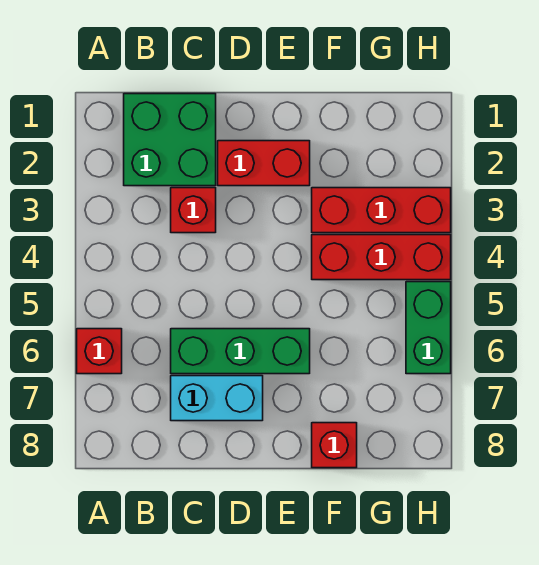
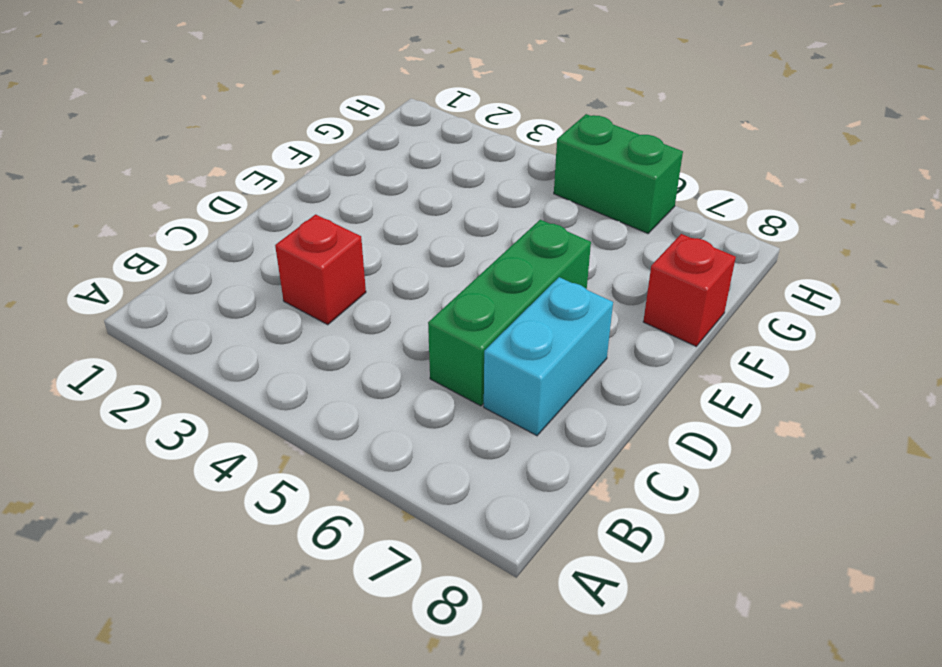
none -> red brick A6 level 1
none -> green brick B1:C2 level 1

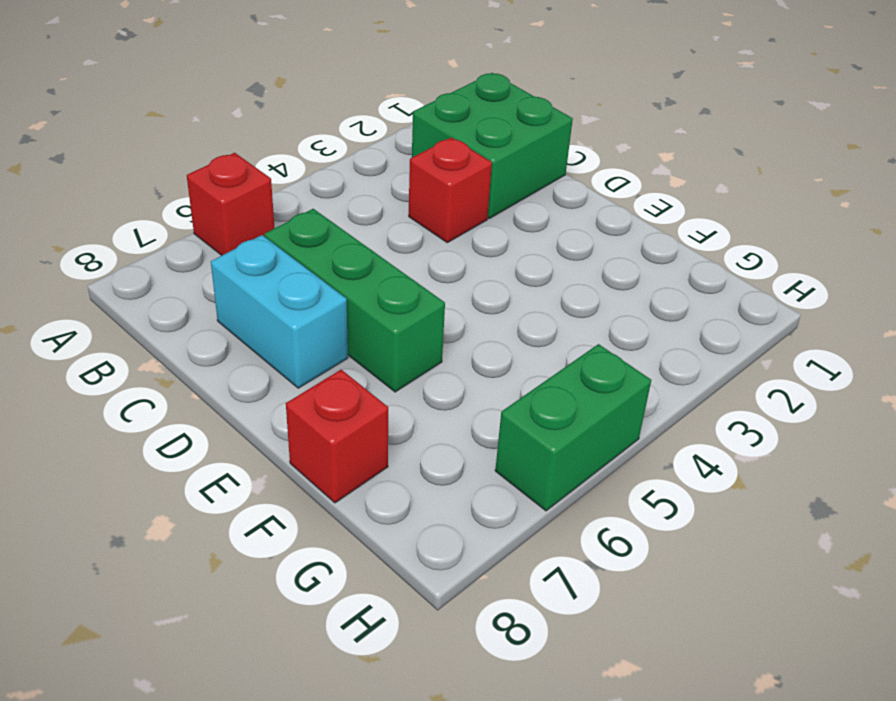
none -> red brick D2:E2 level 1
none -> red brick F3:H3 level 1

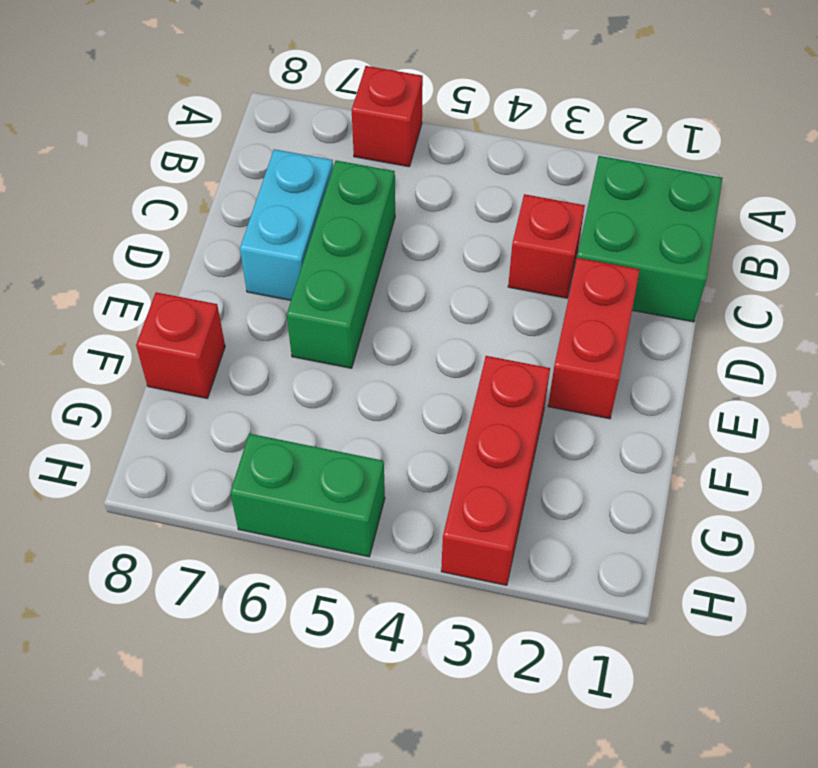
none -> red brick F4:H4 level 1

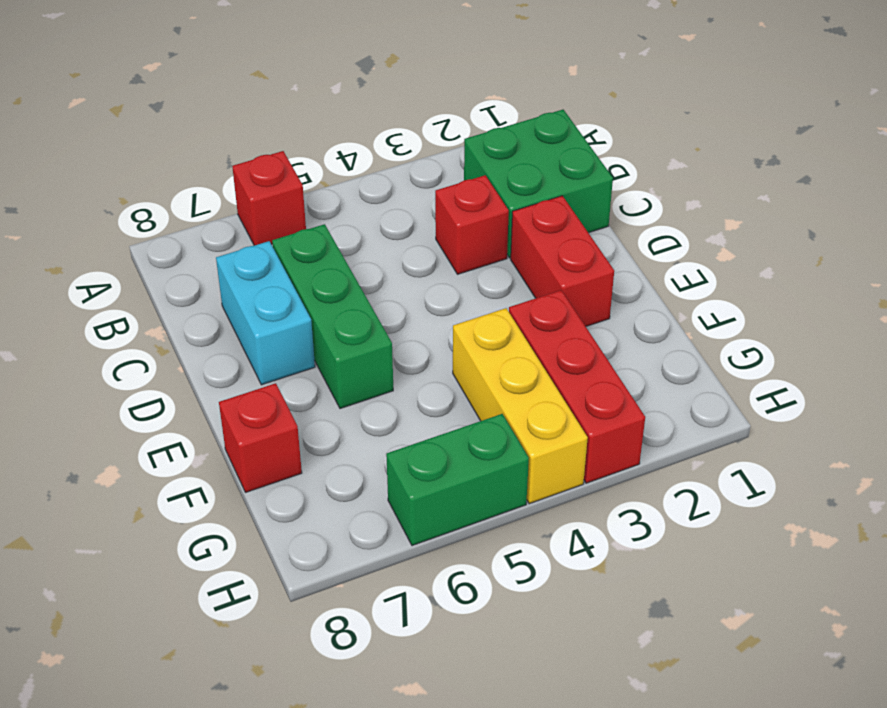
yellow brick F4:H4 level 1 -> red brick F4:H4 level 1

